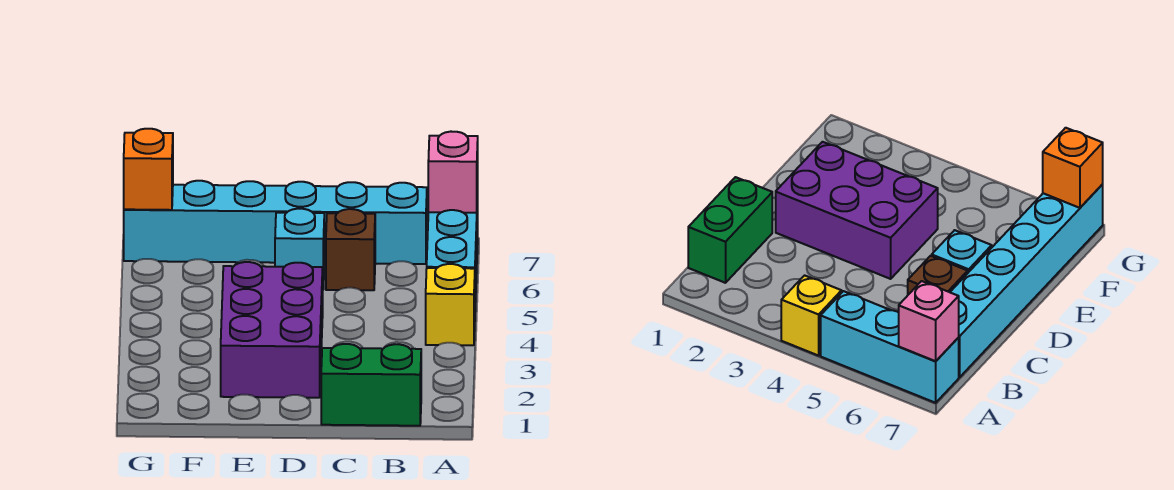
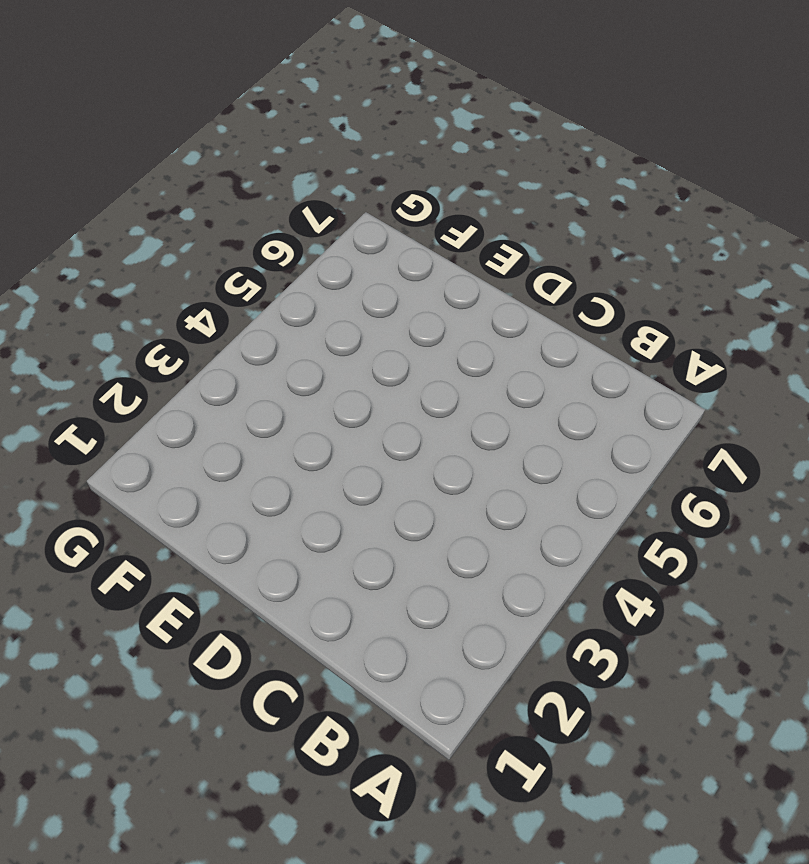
none -> yellow brick A4 level 1
none -> cyan brick A5:A7 level 1

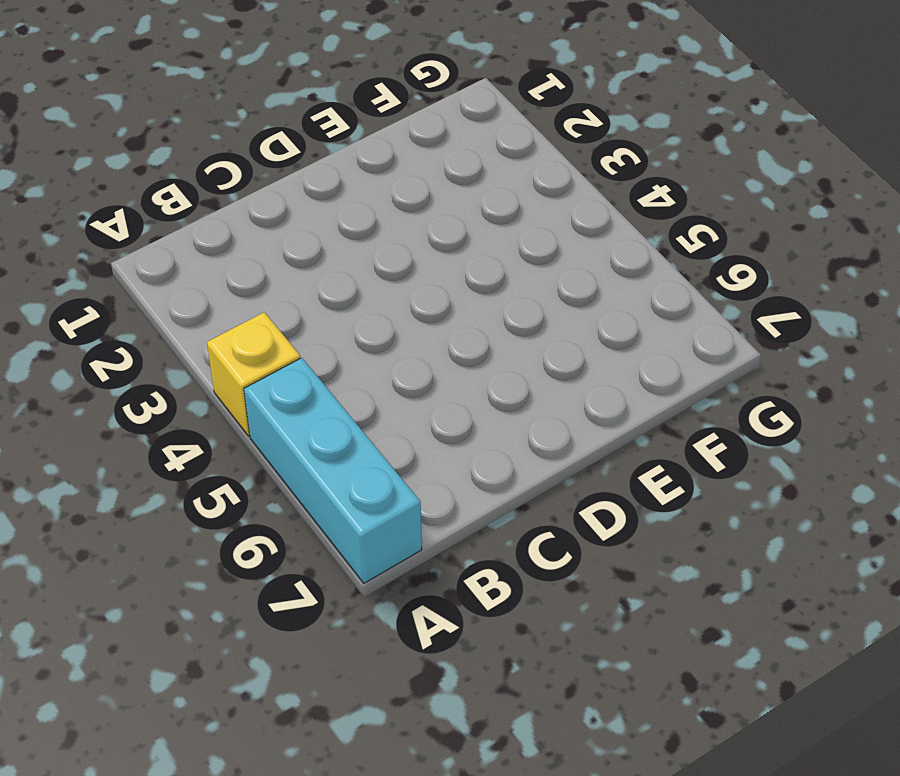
none -> green brick B1:C1 level 1
none -> cyan brick B7:G7 level 1

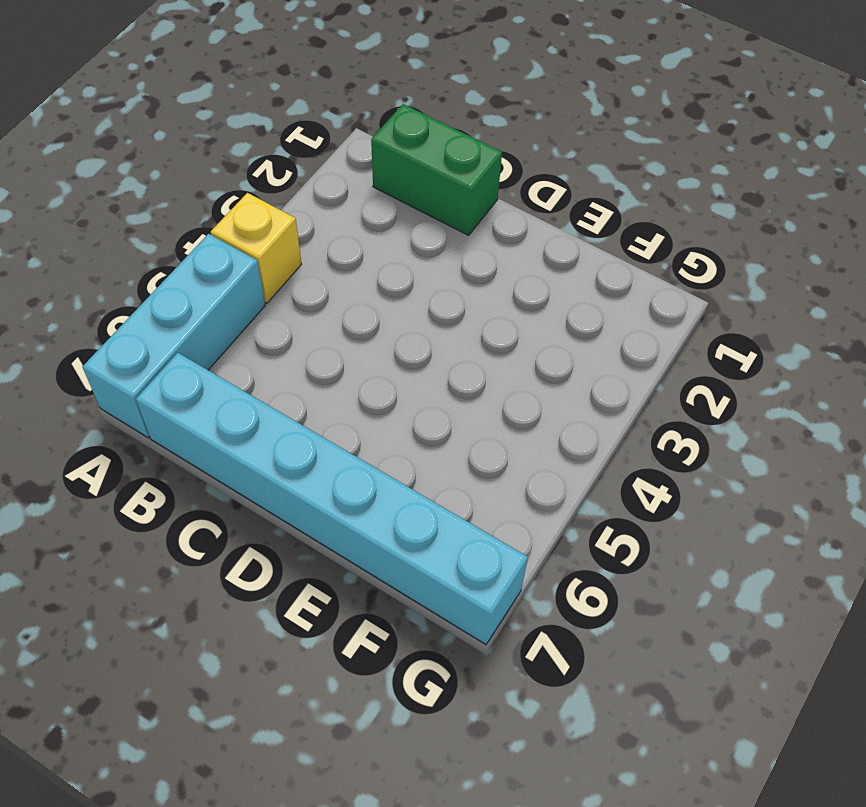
none -> brown brick C6 level 1
none -> purple brick D2:E4 level 1

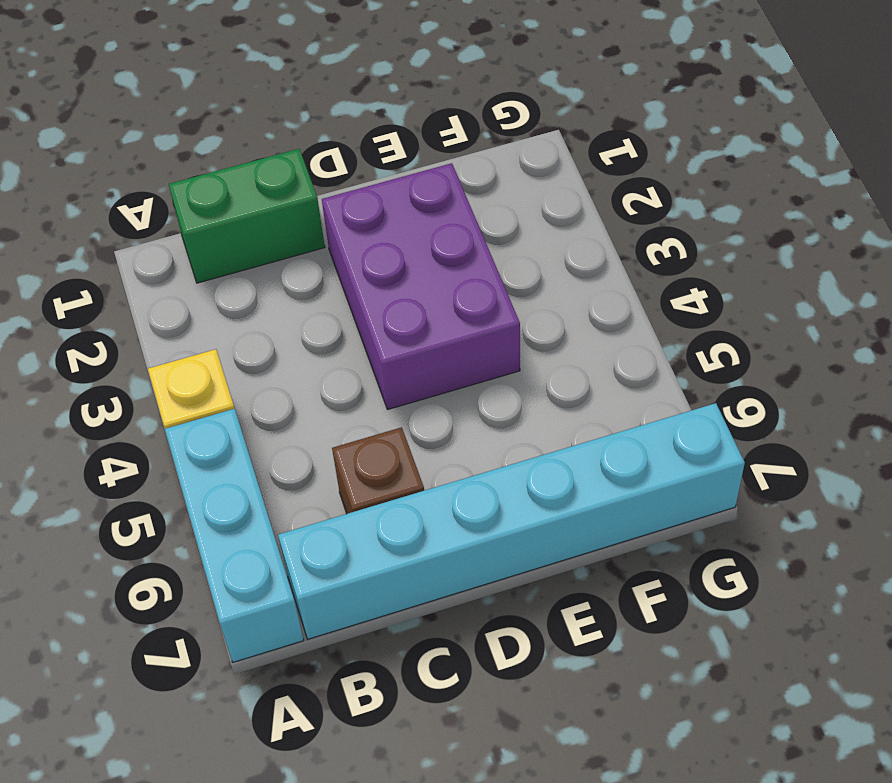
none -> cyan brick D6 level 1
none -> pink brick A7 level 2

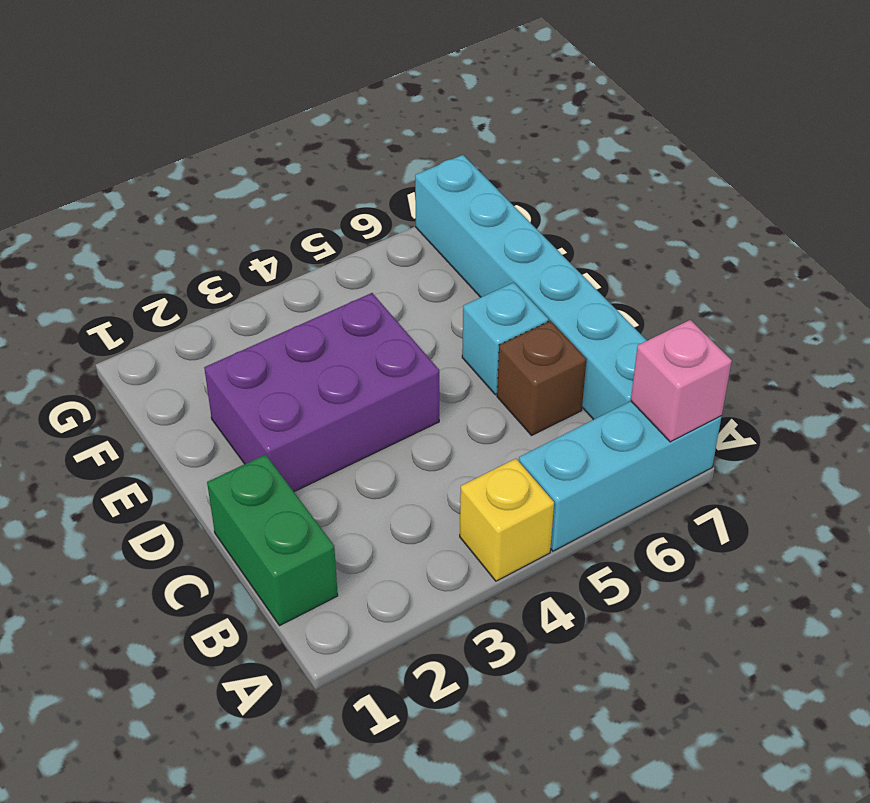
none -> orange brick G7 level 2

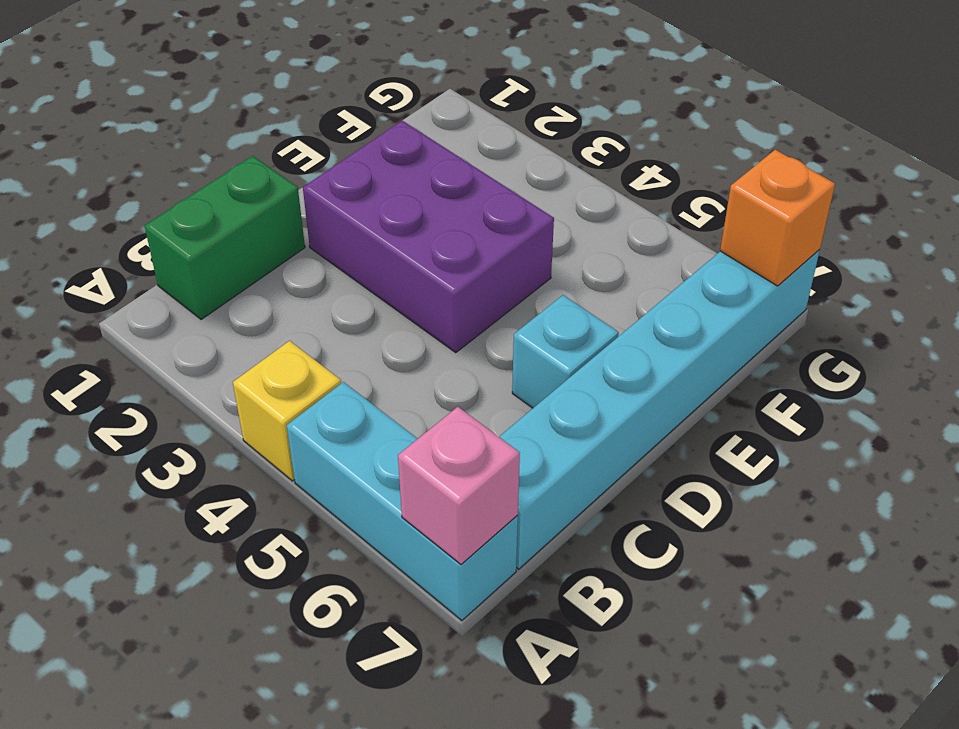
none -> brown brick C6 level 1

